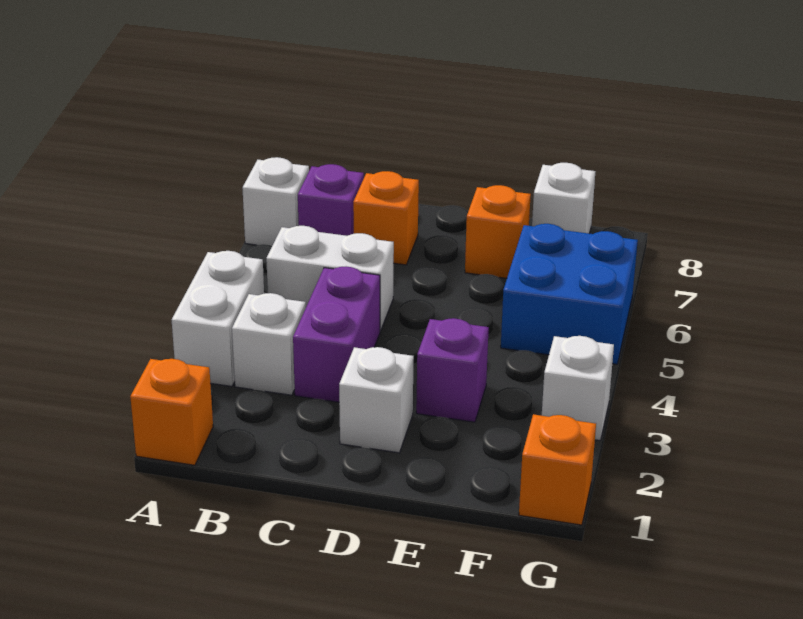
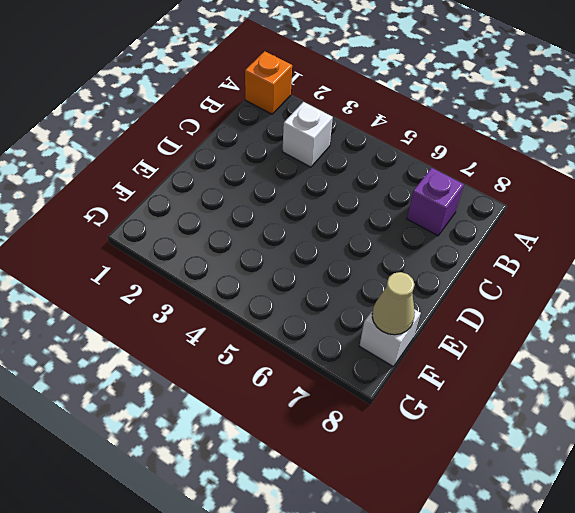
tan cone F8 level 2 -> none
none -> white brick A3:A4 level 1
none -> white brick A7 level 1
none -> white brick B5:C5 level 1

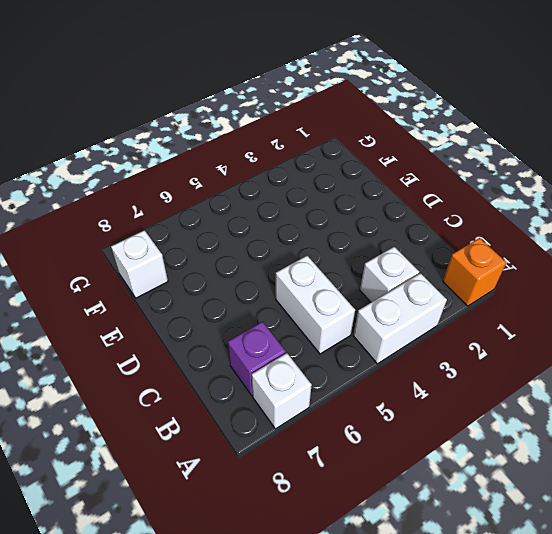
none -> purple brick C3:C4 level 1
none -> orange brick C7 level 1
none -> white brick D2 level 1

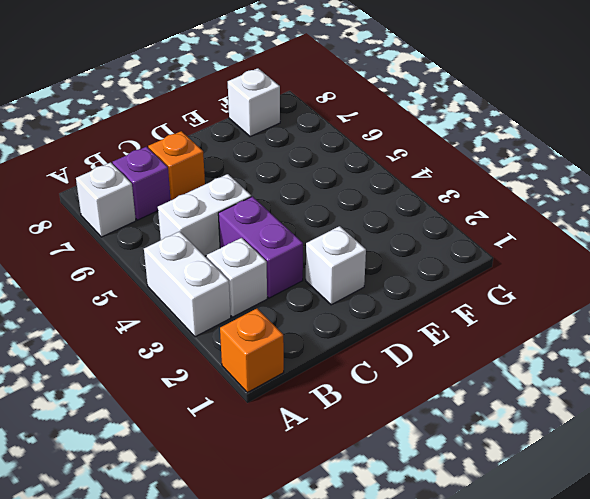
none -> purple brick E3 level 1
none -> orange brick E7 level 1
none -> blue brick F5:G6 level 1

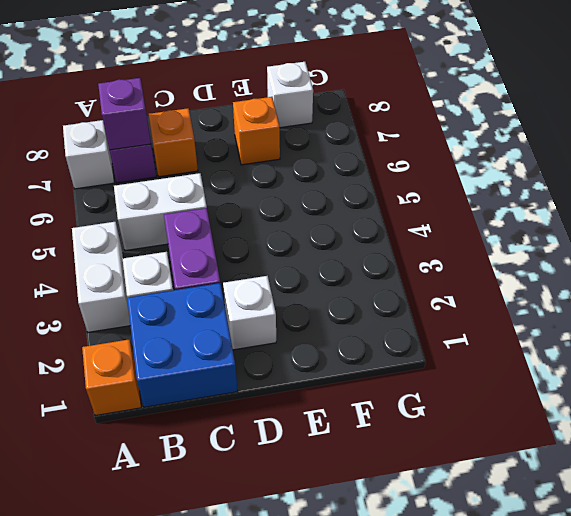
blue brick B1:C2 level 1 -> blue brick F5:G6 level 1
purple brick B7 level 2 -> purple brick E3 level 1
none -> orange brick G1 level 1
none -> white brick G3 level 1

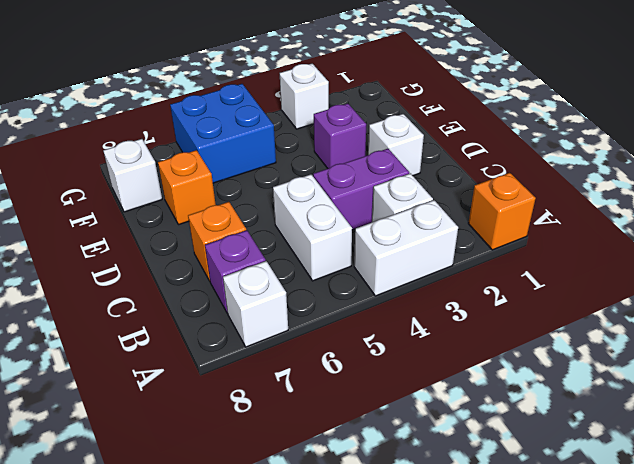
none -> orange brick G1 level 1

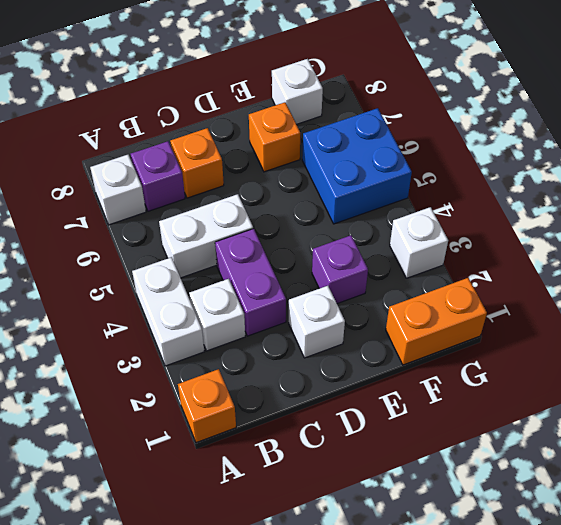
orange brick F1:G1 level 1 -> orange brick G1 level 1

